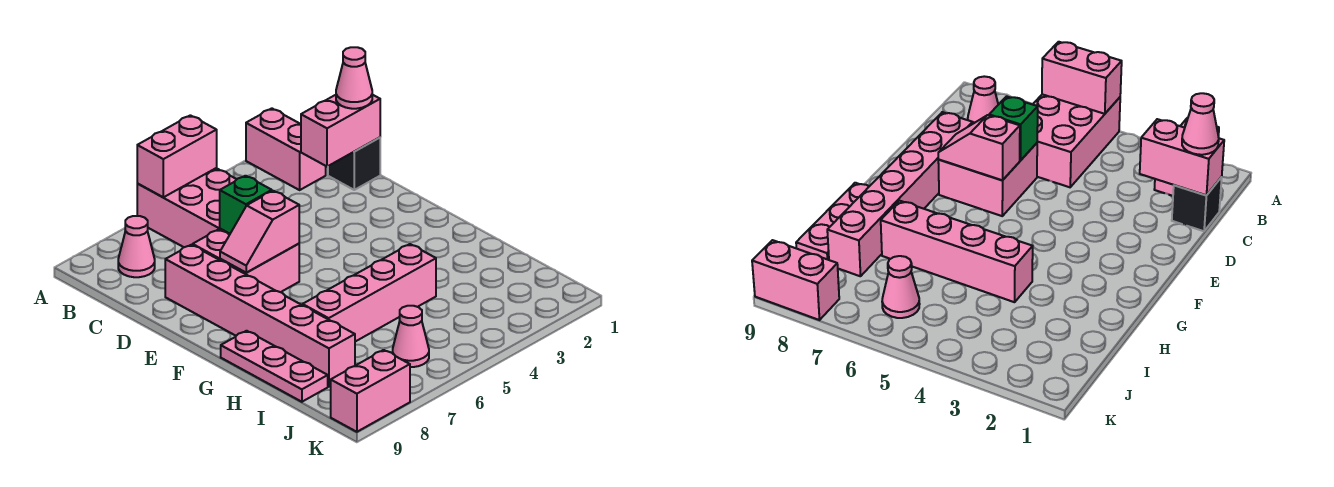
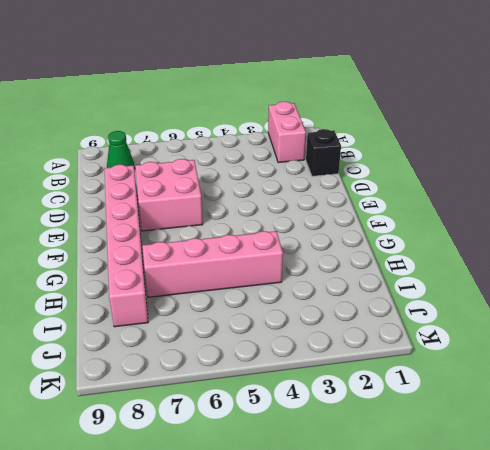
green cone B8 level 1 -> pink cone B8 level 1
none -> pink brick A5:C6 level 1
none -> pink plate G9:I9 level 1
none -> pink cone J6 level 1

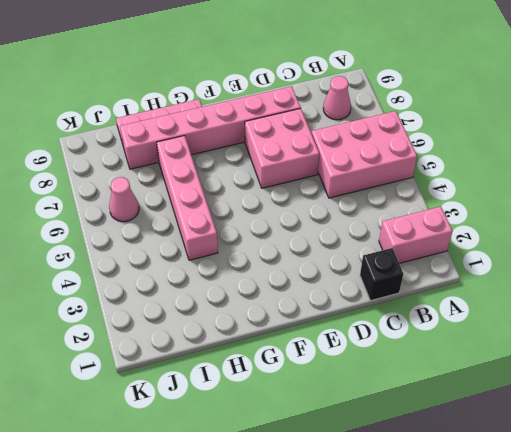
none -> pink brick K8:K9 level 1
none -> pink brick A5:A6 level 2
none -> pink brick C1:C2 level 2

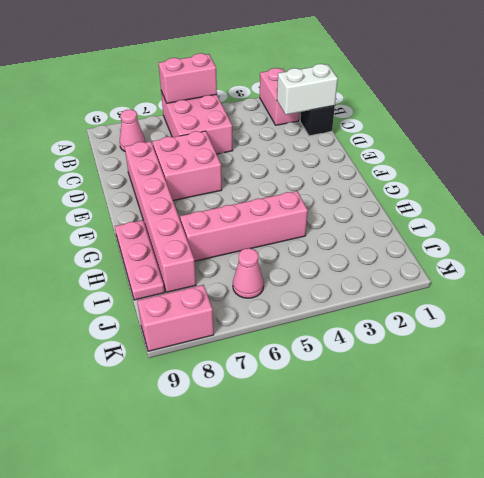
white brick C1:C2 level 2 -> pink brick C1:C2 level 2
none -> green brick D6 level 2
none -> pink slope E6:E7 level 2 top 6
none -> pink cone C1 level 3

